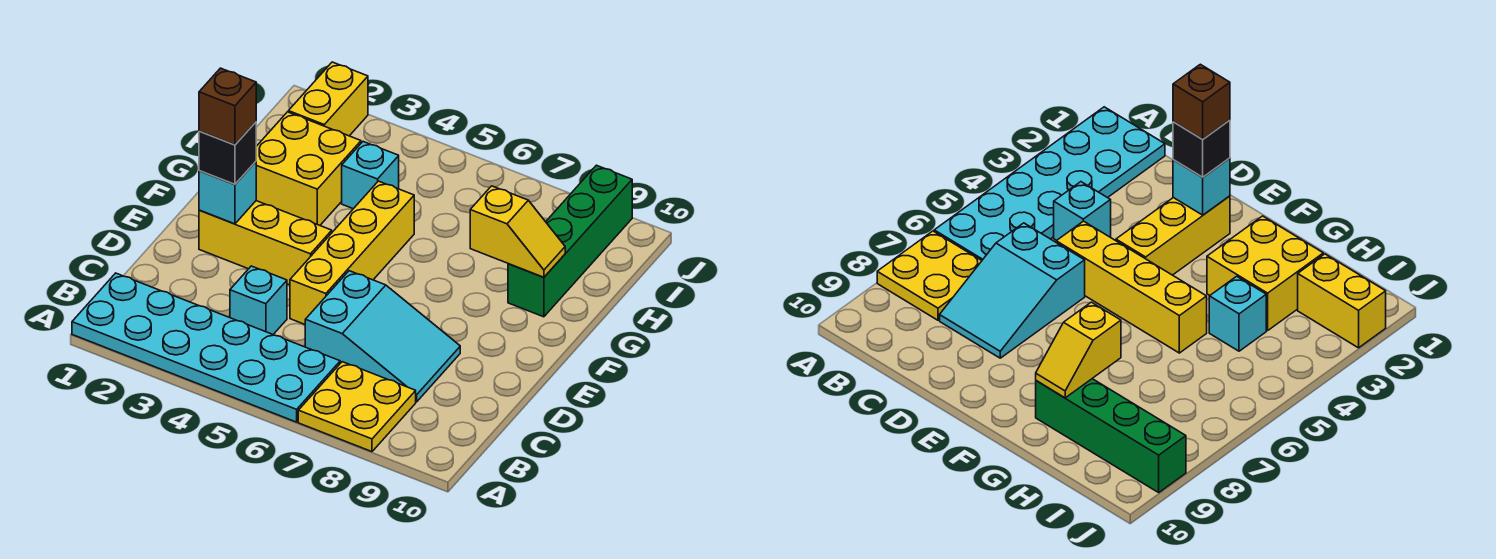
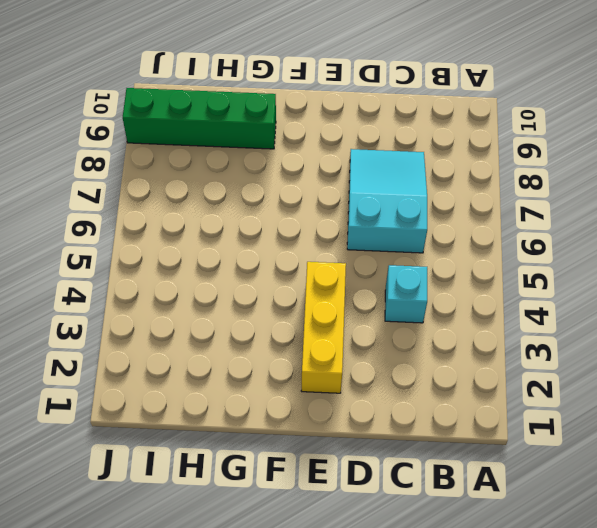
none -> cyan plate A1:B6 level 1
none -> yellow plate A7:B8 level 1
none -> yellow brick D5:G5 level 1

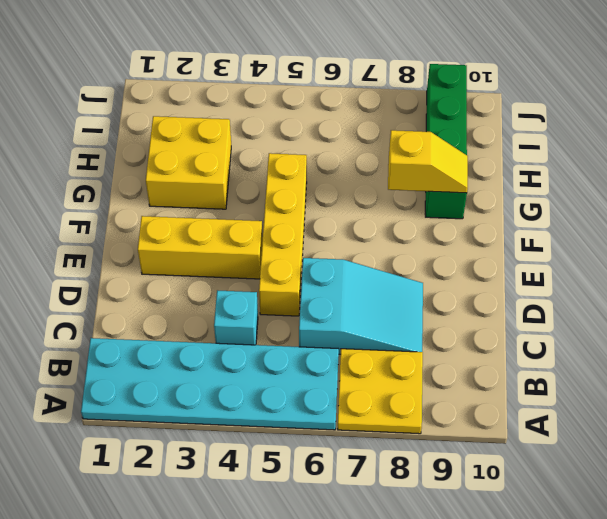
none -> cyan brick H4 level 1
none -> yellow brick I2:J2 level 1
none -> cyan brick E2 level 2

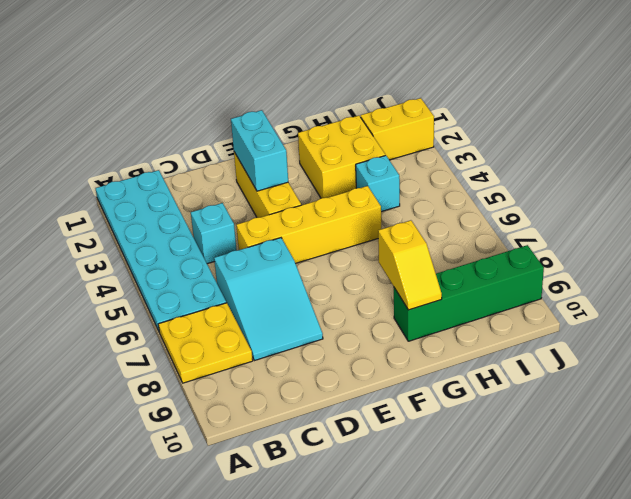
cyan brick E2:E3 level 2 -> cyan brick E2 level 2
none -> black brick E2 level 3
none -> brown brick E2 level 4

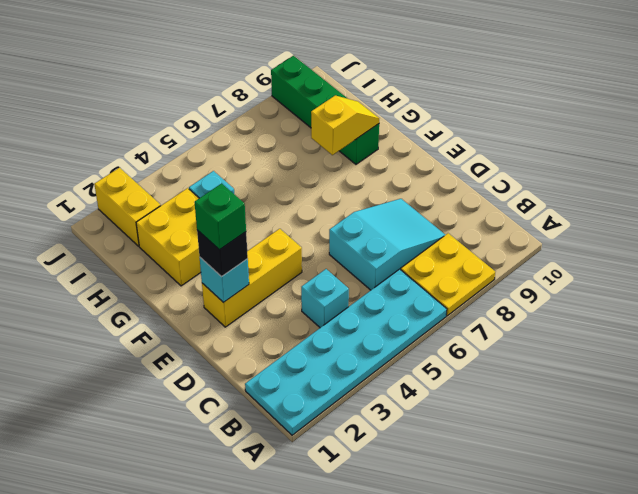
green brick E2 level 4 -> brown brick E2 level 4
none -> yellow brick D5:G5 level 1

